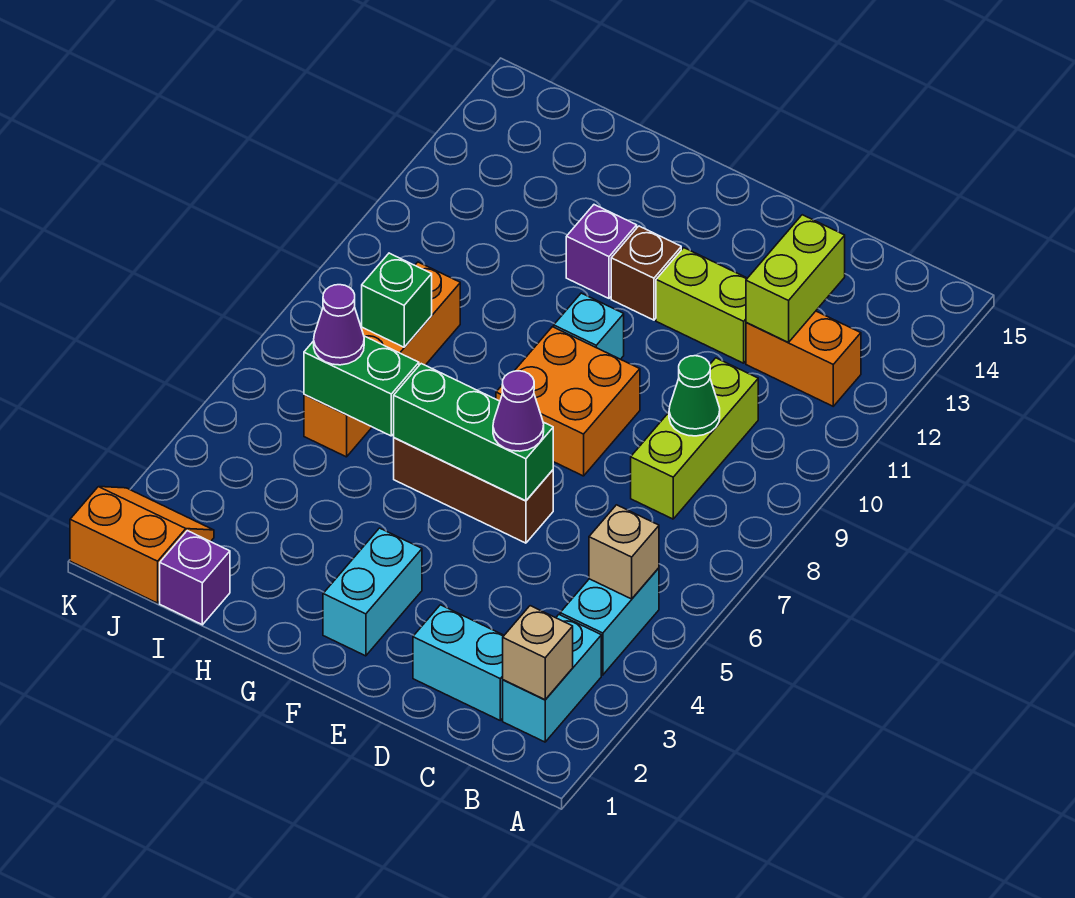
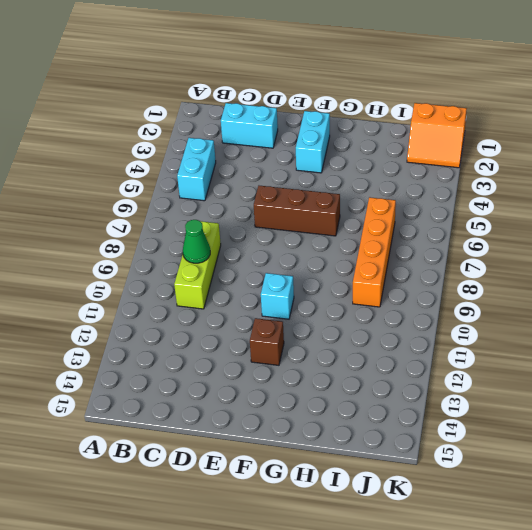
none -> cyan brick B2:B3 level 1
none -> orange brick B12:C12 level 1
none -> lime brick D12:E12 level 1

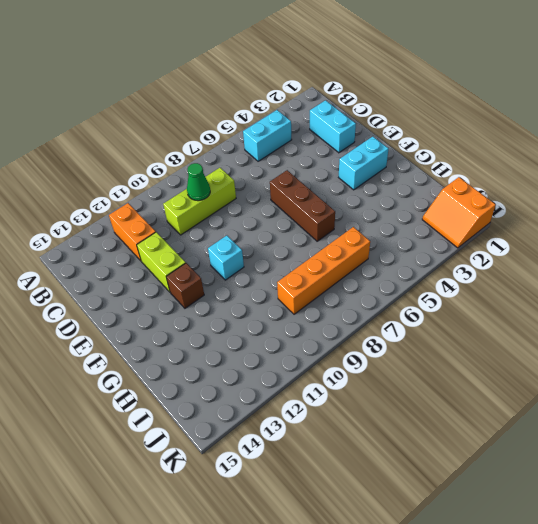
none -> cyan brick B2:B3 level 1
none -> orange brick E8:F9 level 1
none -> purple brick G12 level 1

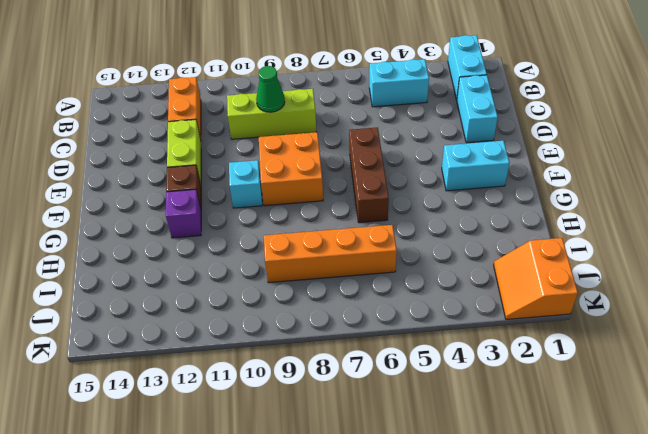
cyan brick A2:B2 level 1 -> cyan brick B2:B3 level 1
none -> purple brick I1 level 1
none -> tan brick B2 level 2
none -> tan brick B5 level 2

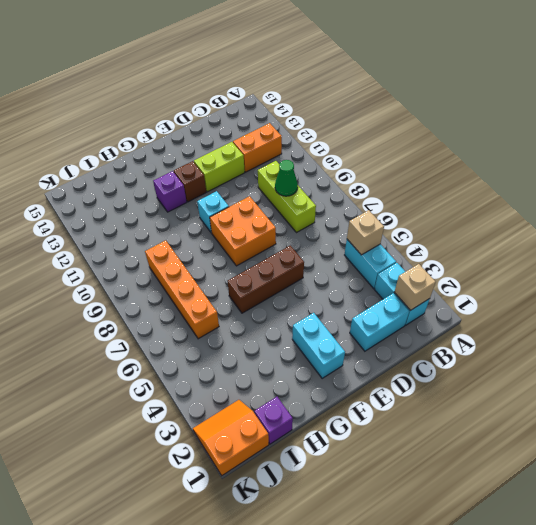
none -> lime brick C12:C13 level 2
none -> green brick E6:G6 level 2
none -> green brick H6:I6 level 2

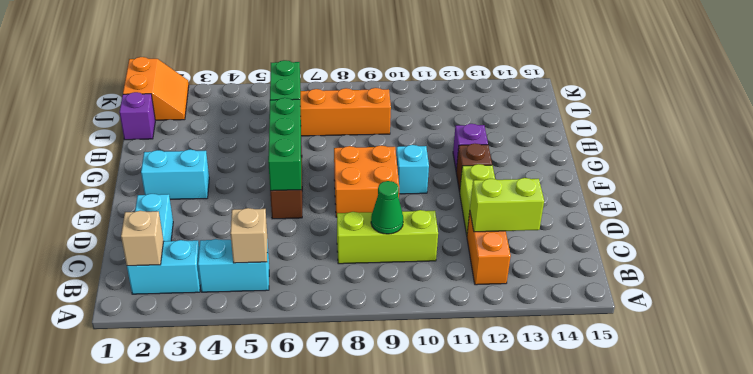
none -> green brick I8 level 2
none -> purple cone E6 level 3
none -> purple cone I6 level 3

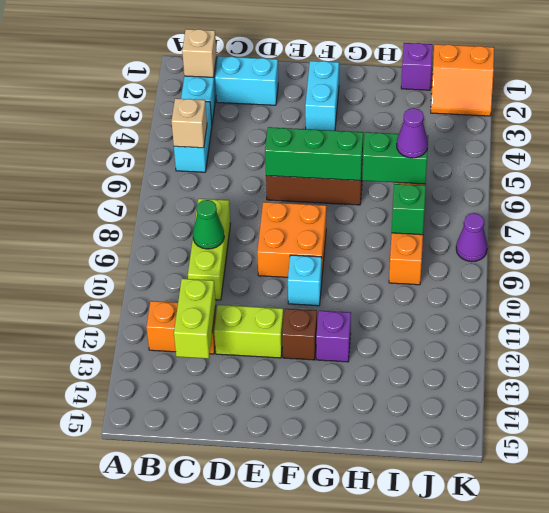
purple cone K8 level 1 -> purple cone E6 level 3

